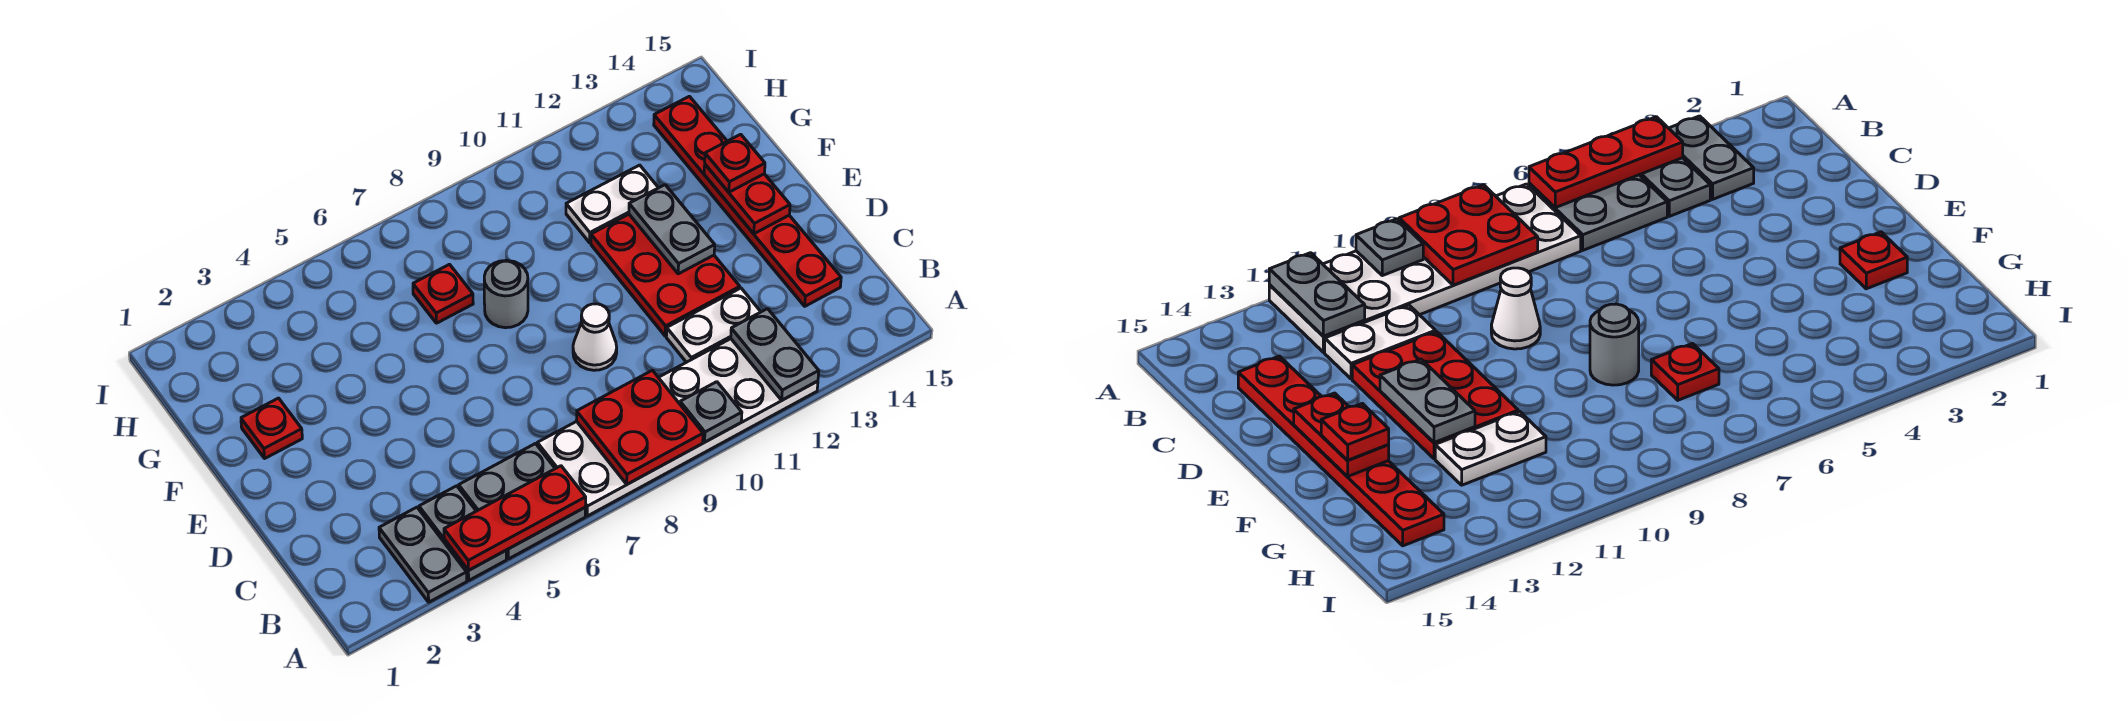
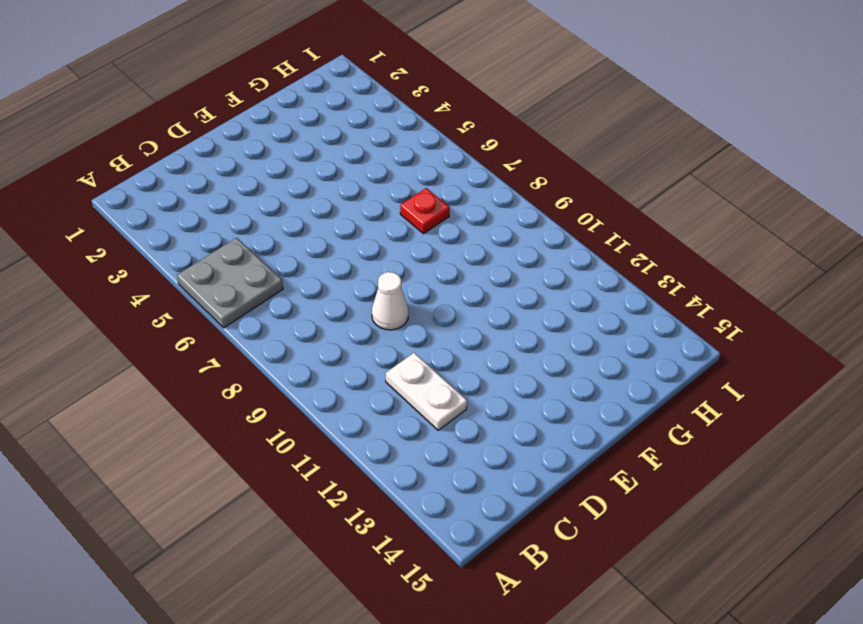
none -> grey plate A3:B3 level 1
none -> grey plate A4:B4 level 1
none -> white plate A7:B12 level 1

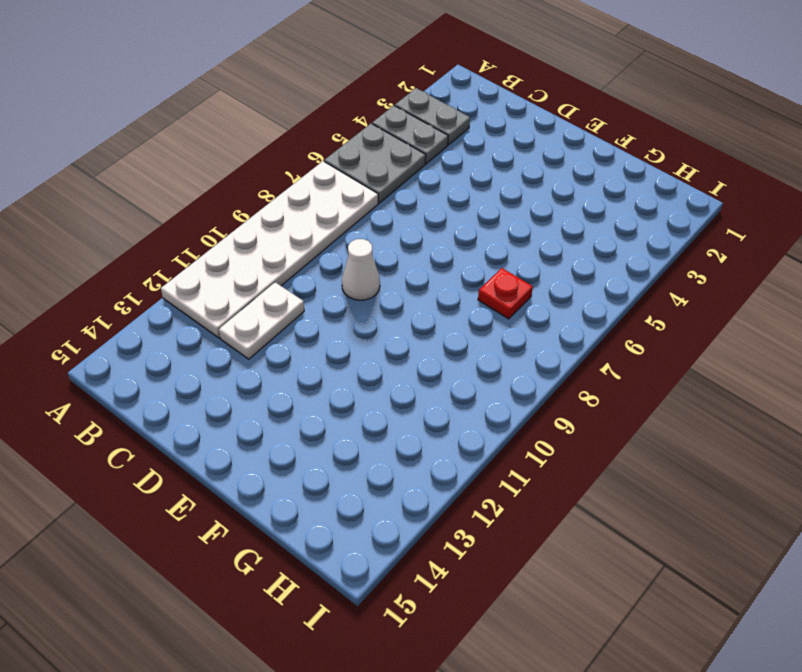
none -> red plate C14:H14 level 1
none -> red plate D11:F12 level 1
none -> red plate F2 level 1

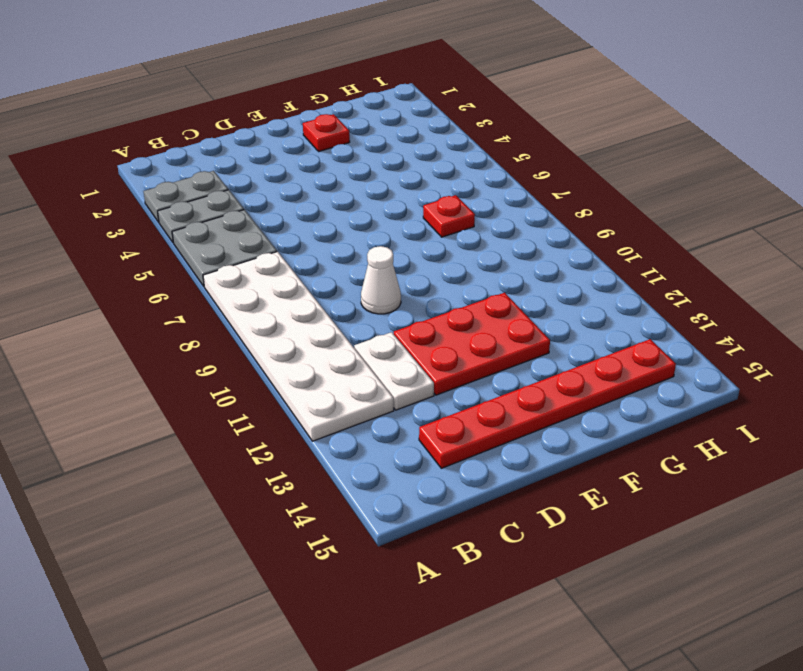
none -> grey round brick F8 level 1
none -> white plate G11:G12 level 1
none -> red plate A4:A6 level 2

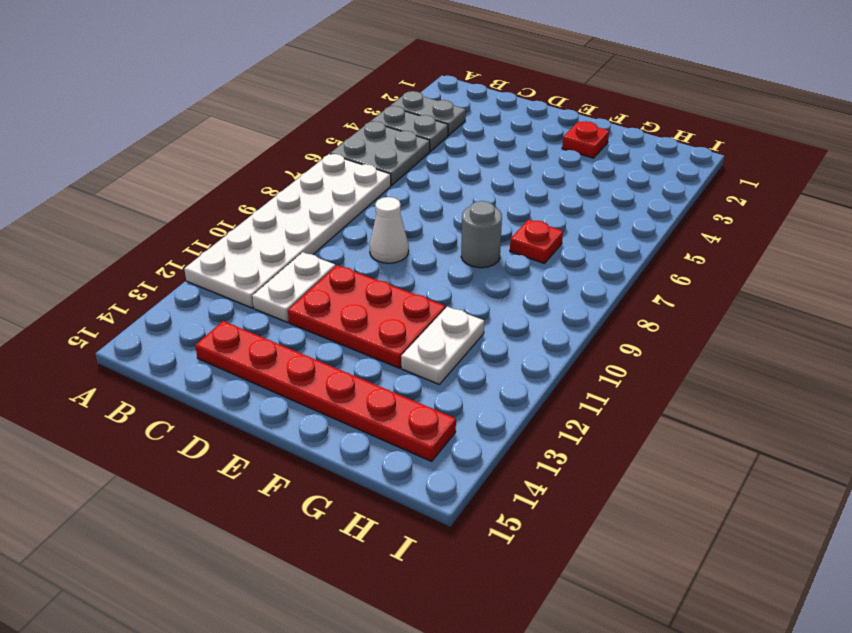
none -> red plate A4:A6 level 2
none -> red plate A8:B9 level 2
none -> grey plate A10 level 2

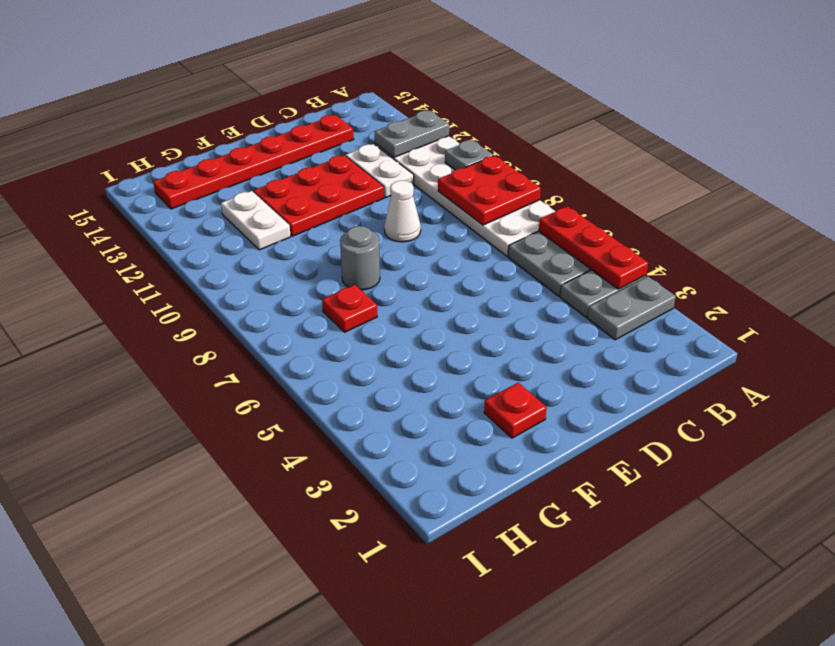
none -> grey plate E12:F12 level 2
none -> red plate E14:F14 level 2
none -> red plate F14 level 3

